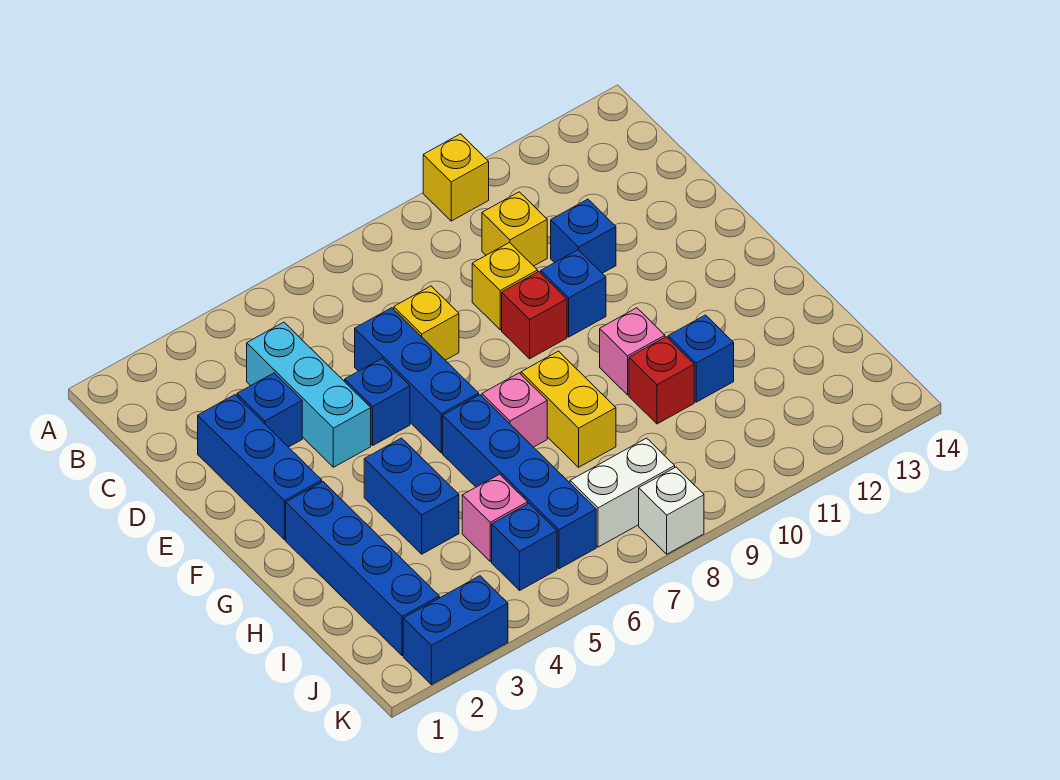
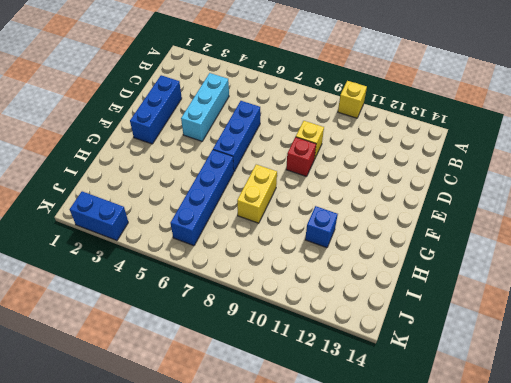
none -> yellow brick C10 level 1
none -> blue brick D3 level 1
none -> yellow brick D7 level 1

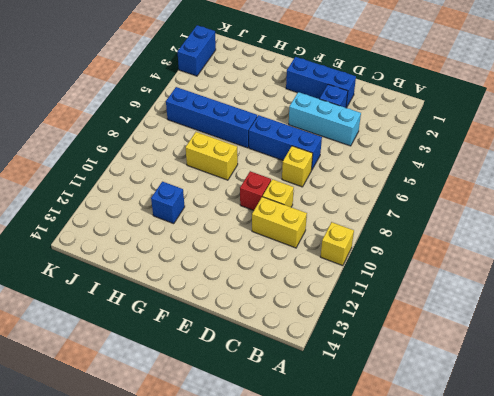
yellow brick C10:D10 level 1 -> yellow brick C10 level 1
none -> blue brick D11 level 1
none -> blue brick E5 level 1
none -> blue brick E10 level 1

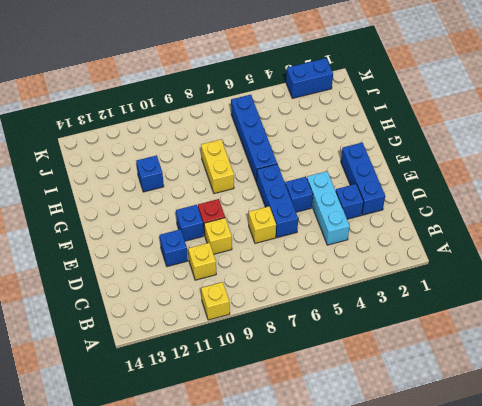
none -> blue brick G2:J2 level 1
none -> blue brick G4:H4 level 1
none -> pink brick G7 level 1

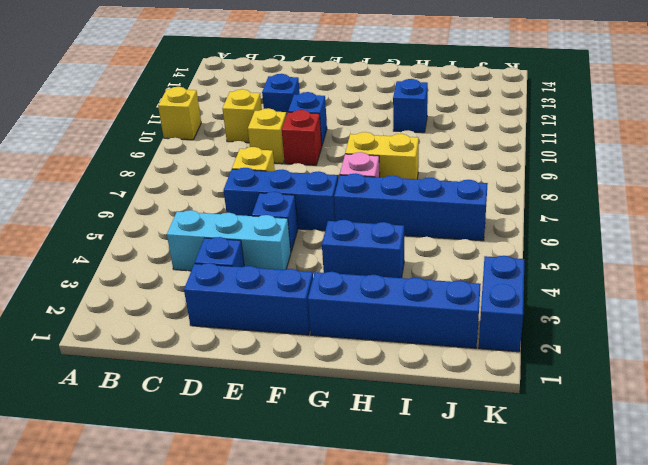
none -> pink brick G10 level 1
none -> red brick H10 level 1
none -> pink brick I5 level 1

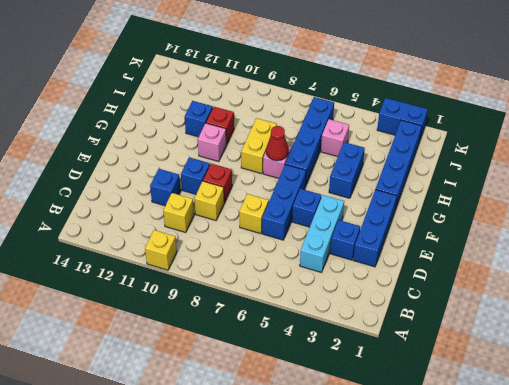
red cone G7 level 2 -> none
none -> blue brick J5 level 1
none -> white brick J7:J8 level 1
none -> white brick K8 level 1

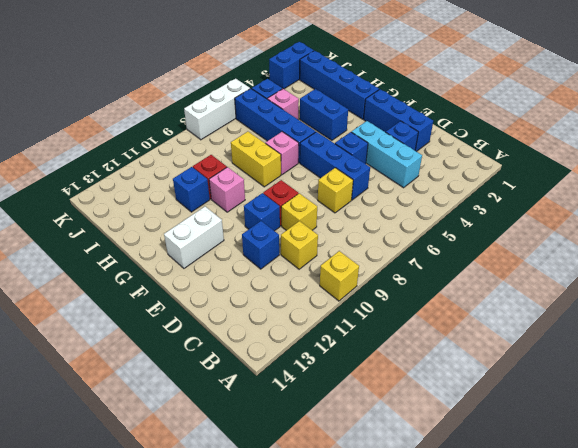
white brick F12:F13 level 1 -> white brick J7:J8 level 1
white brick K6:K8 level 1 -> white brick K8 level 1

